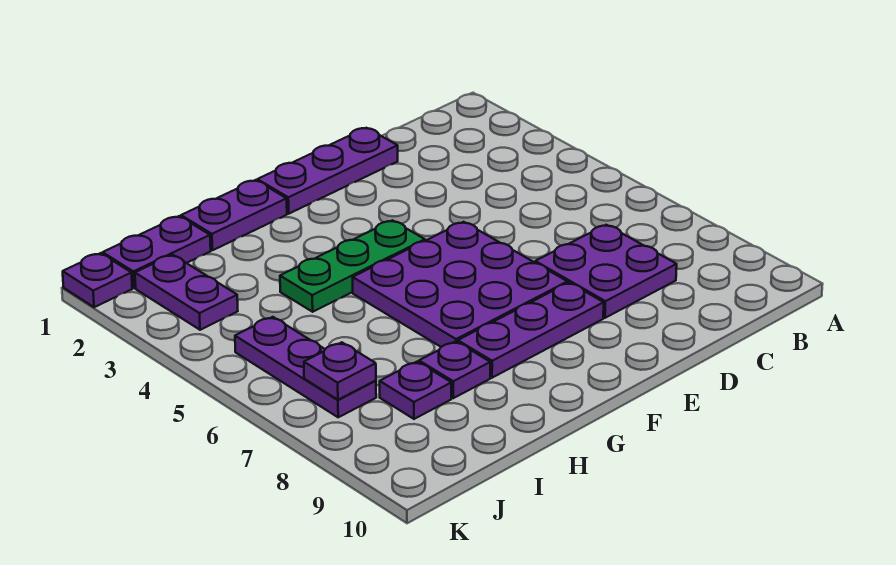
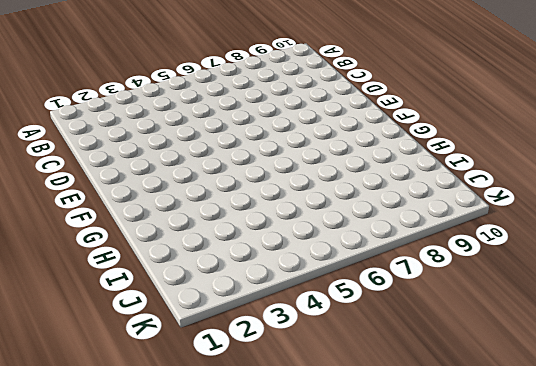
none -> purple plate C7:D8 level 1
none -> purple plate D1:F1 level 1
none -> purple plate E5:G7 level 1

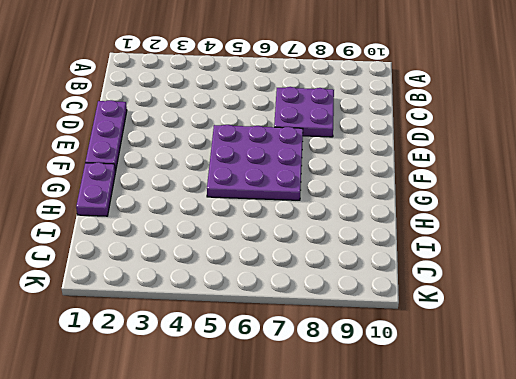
none -> purple plate E8:G8 level 1
none -> green plate F4:H4 level 1
none -> purple plate H8 level 1

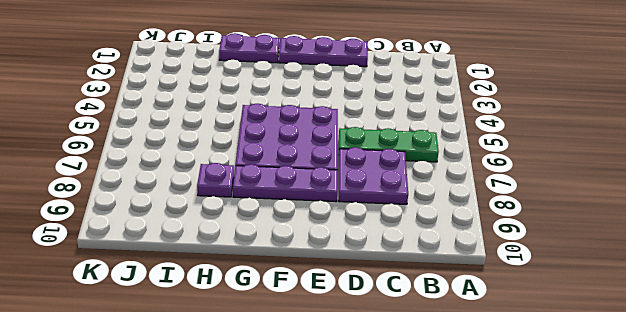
green plate B6:D6 level 1 -> green plate F4:H4 level 1
none -> purple plate I1:J1 level 1
none -> purple plate I8 level 1
none -> purple plate J2:J3 level 1

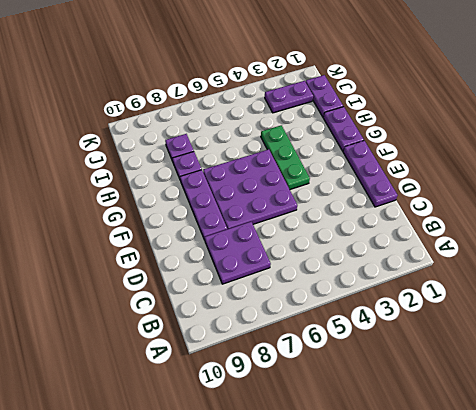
none -> purple plate J5:J7 level 1
none -> purple plate K1 level 1
none -> purple plate J7 level 2

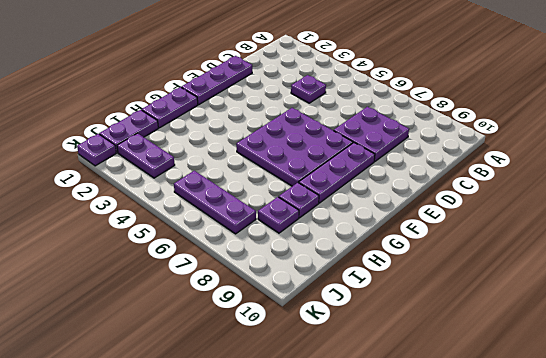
purple plate C4 level 1 -> purple plate J7 level 2
none -> green plate F4:H4 level 1

